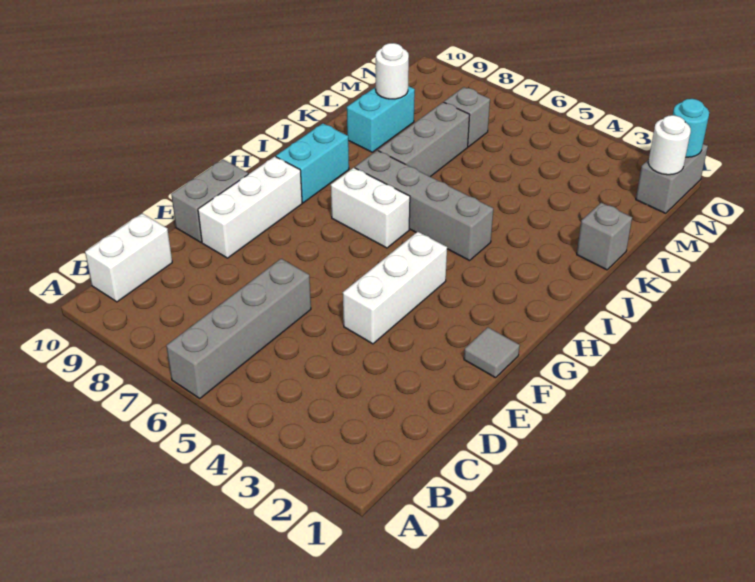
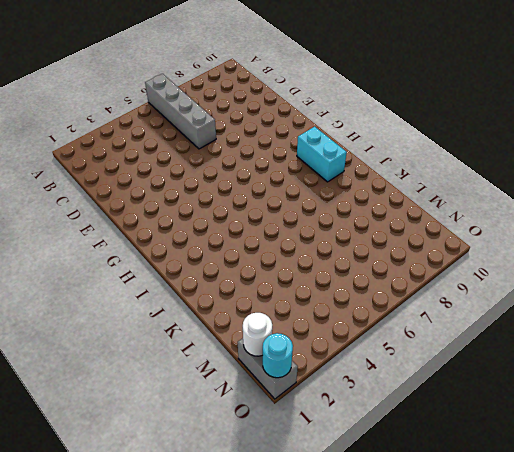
none -> white brick B10:C10 level 1
none -> white brick E4:G4 level 1
none -> white brick E9:G9 level 1

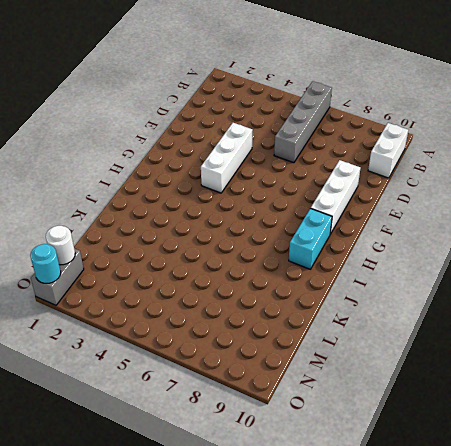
none -> grey brick E10:F10 level 1
none -> grey tile F1 level 1
none -> white brick H6:H7 level 1

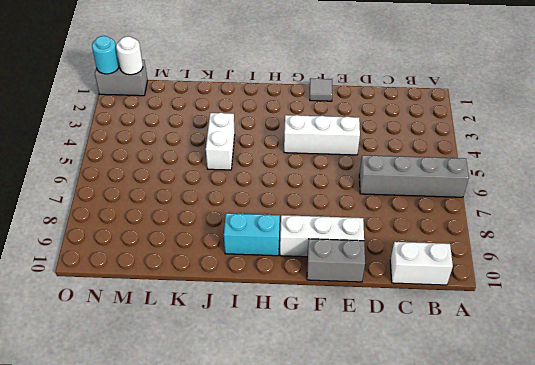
white brick J4:J5 level 1 -> white brick H6:H7 level 1
none -> grey brick I4:I7 level 1
none -> grey brick J7:L7 level 1
none -> grey brick K1 level 1

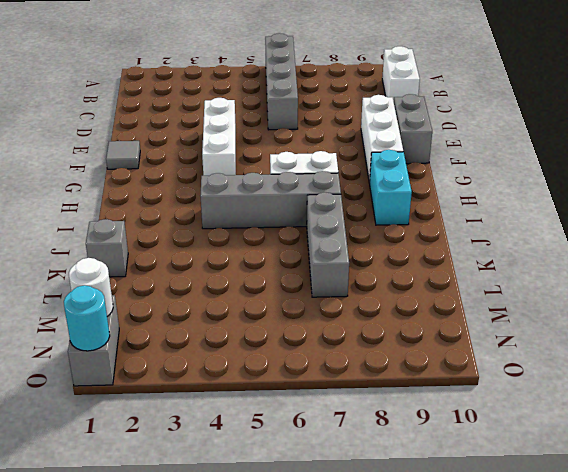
none -> cyan brick K9:L9 level 1
none -> grey brick M7 level 1
none -> white round brick L9 level 2

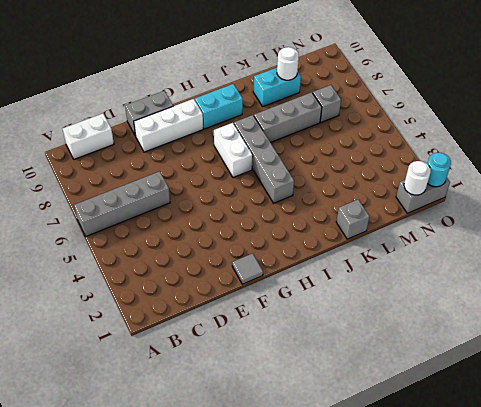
none -> white brick E4:G4 level 1

